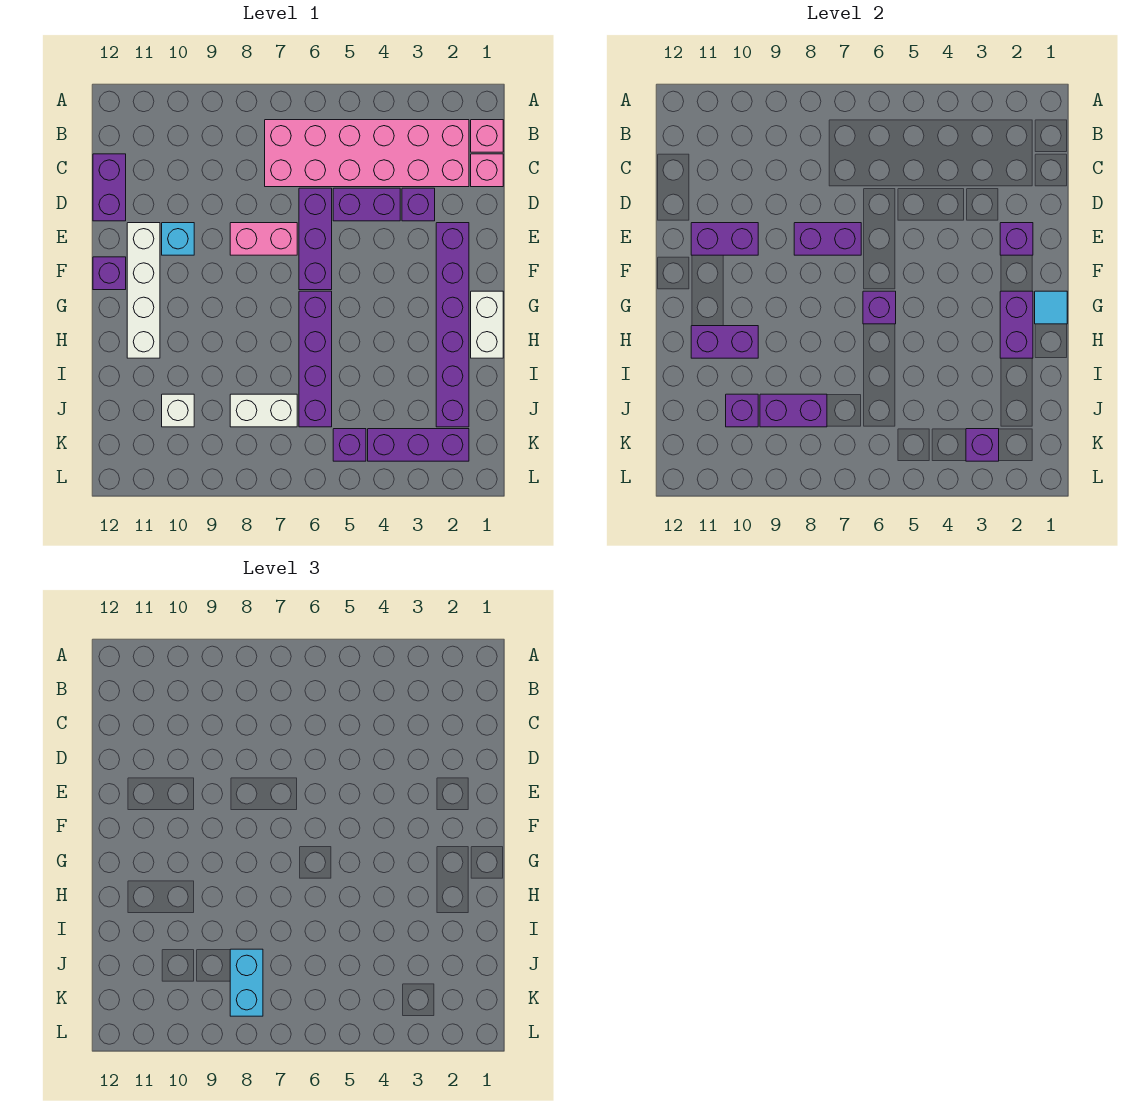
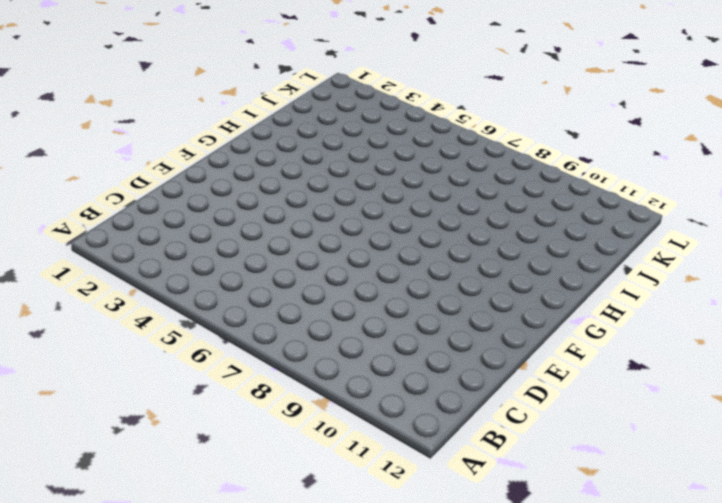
none -> pink brick B1 level 1
none -> pink brick B2:C7 level 1
none -> pink brick C1 level 1

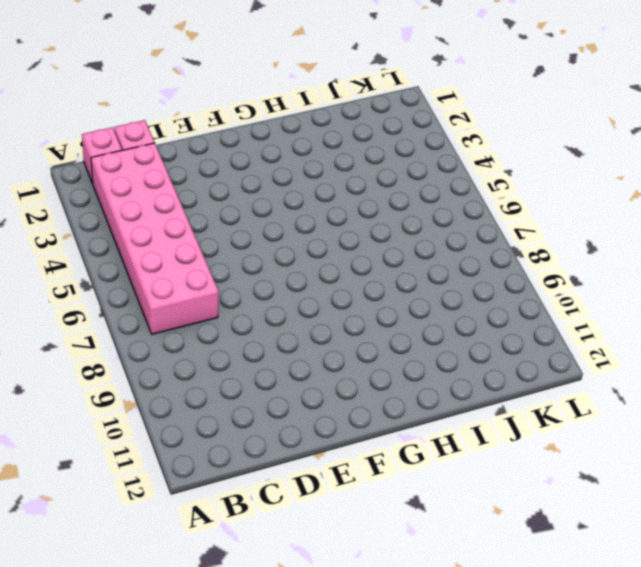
none -> purple brick C12:D12 level 1
none -> purple brick D3 level 1
none -> purple brick D4:D5 level 1

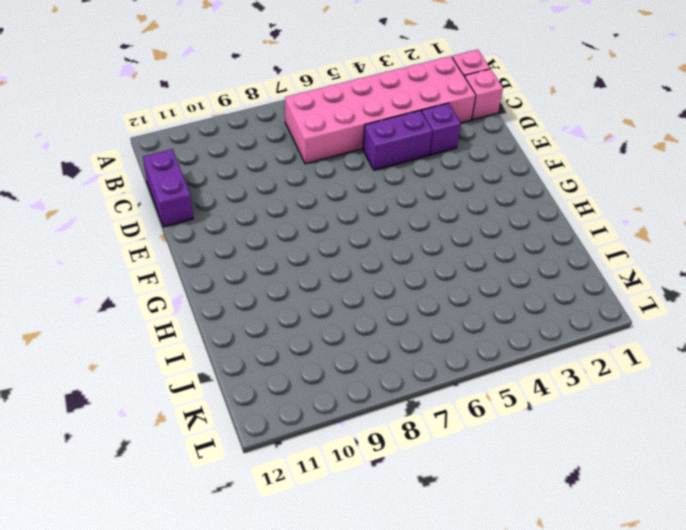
none -> purple brick D6:F6 level 1
none -> purple brick E2:J2 level 1
none -> pink brick E7:E8 level 1

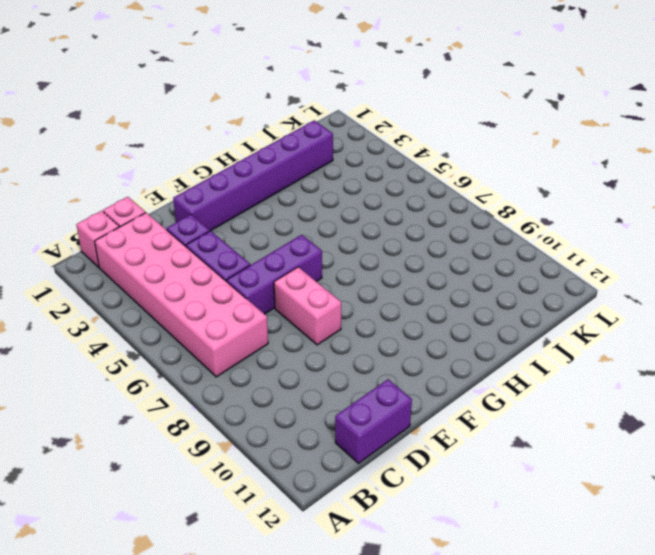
none -> cyan brick E10 level 1
none -> white brick E11:H11 level 1
none -> purple brick F12 level 1

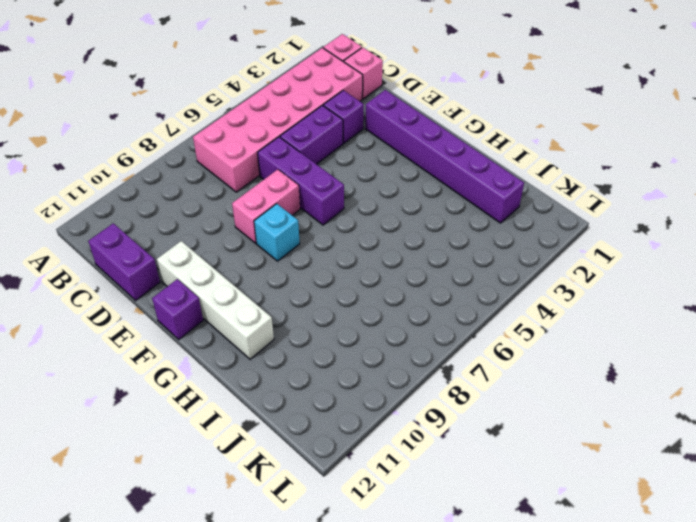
cyan brick F8 level 1 -> cyan brick E10 level 1
none -> white brick G1:H1 level 1
none -> purple brick G6:J6 level 1
none -> white brick J7:J8 level 1

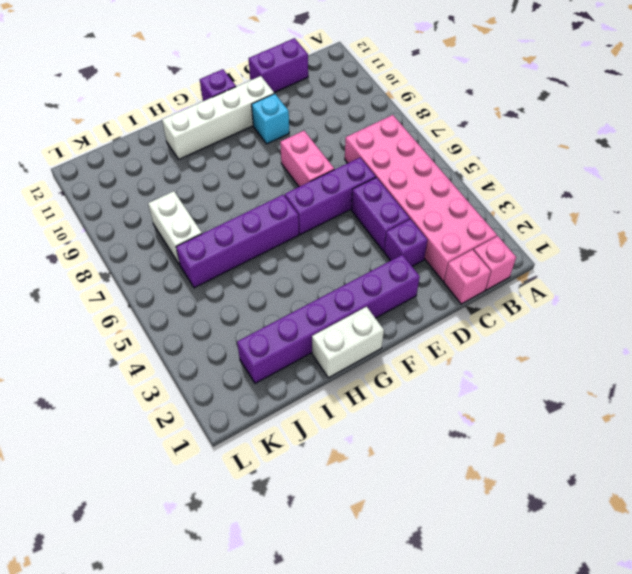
none -> white brick J10 level 1
none -> purple brick K2:K4 level 1
none -> purple brick K5 level 1

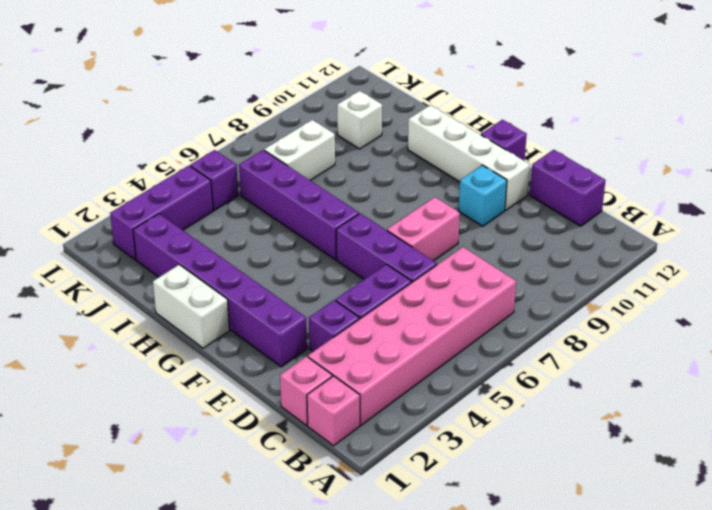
none -> purple brick E2 level 2
none -> purple brick E7:E8 level 2
none -> purple brick E10:E11 level 2

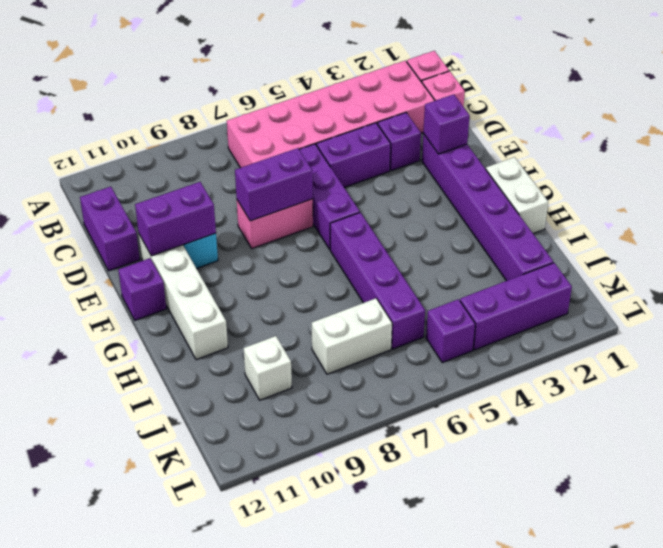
none -> cyan tile G1 level 2
none -> purple brick G2:H2 level 2
none -> purple brick G6 level 2

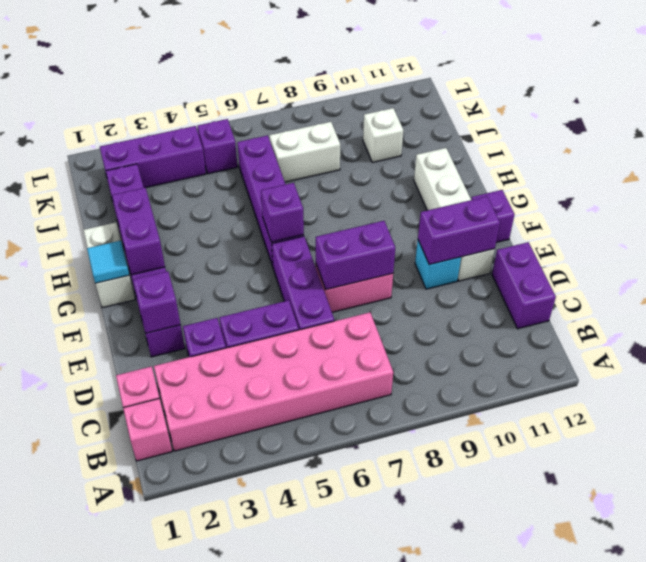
none -> purple brick H10:H11 level 2
none -> purple brick J8:J9 level 2
none -> purple brick J10 level 2

